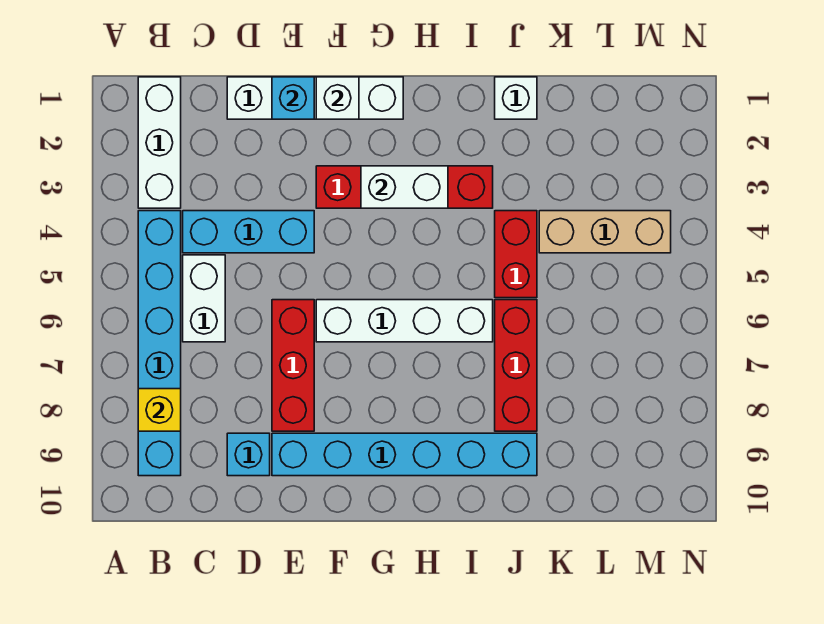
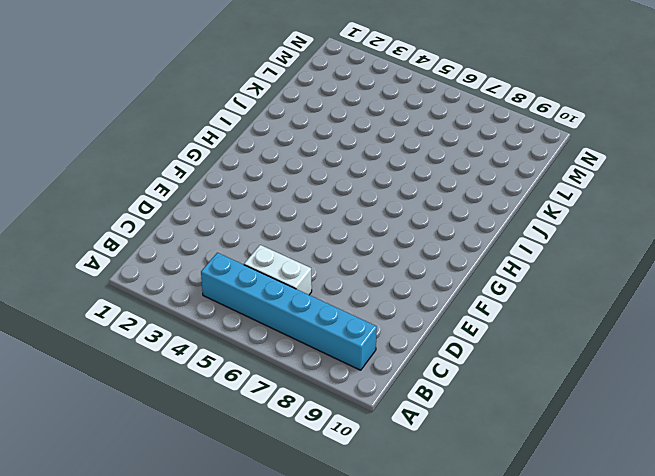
none -> white brick B1:B3 level 1
none -> cyan brick C4:E4 level 1
none -> white brick D1:G1 level 1

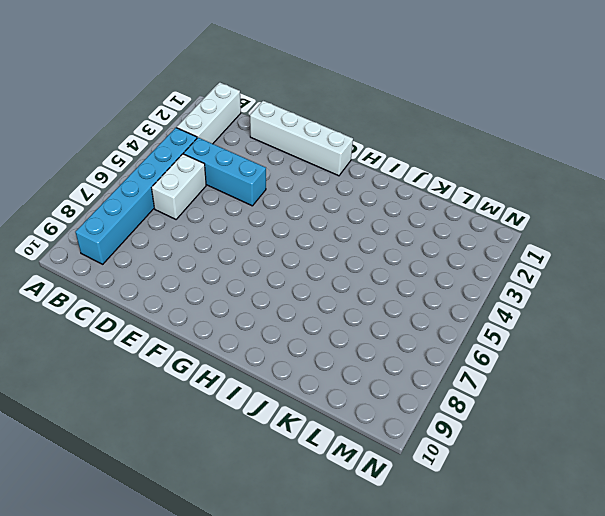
none -> cyan brick D9 level 1
none -> red brick E6:E8 level 1
none -> cyan brick E9:J9 level 1

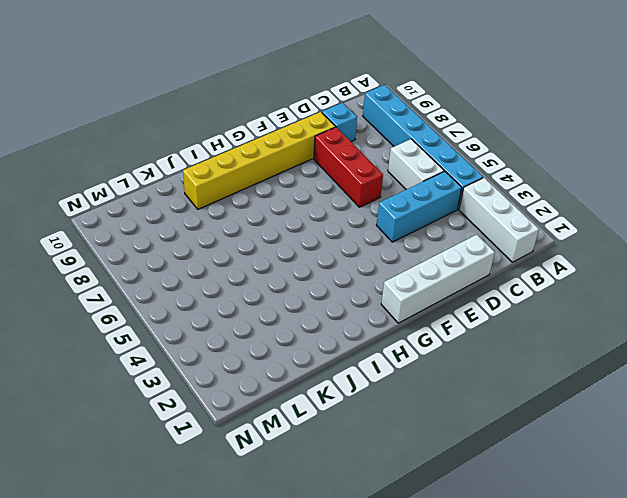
yellow brick E9:J9 level 1 -> cyan brick E9:J9 level 1
none -> red brick F3:I3 level 1
none -> white brick F6:I6 level 1
none -> white brick J1 level 1

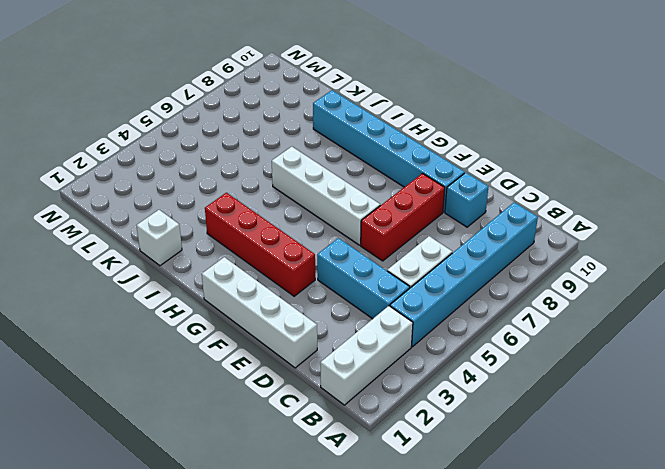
none -> red brick J4:J5 level 1
none -> red brick J6:J8 level 1
none -> tan brick K4:M4 level 1

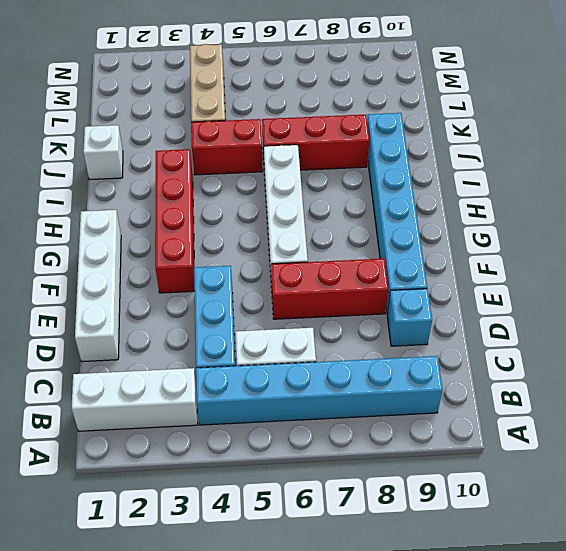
none -> yellow brick B8 level 2
none -> cyan brick E1 level 2
none -> white brick F1 level 2

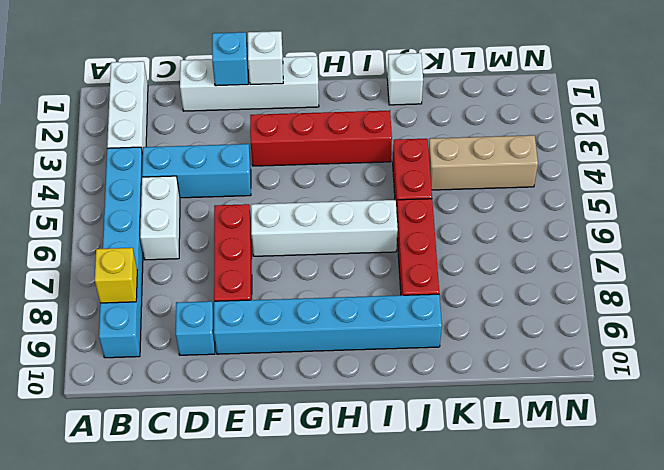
none -> white brick G3:H3 level 2

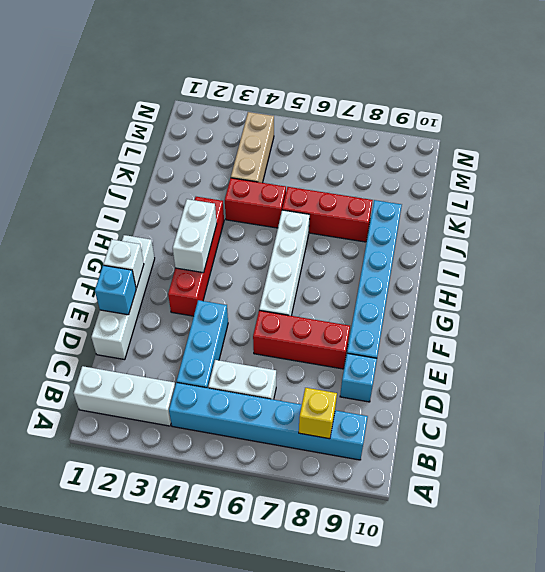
none -> white brick J1 level 1

